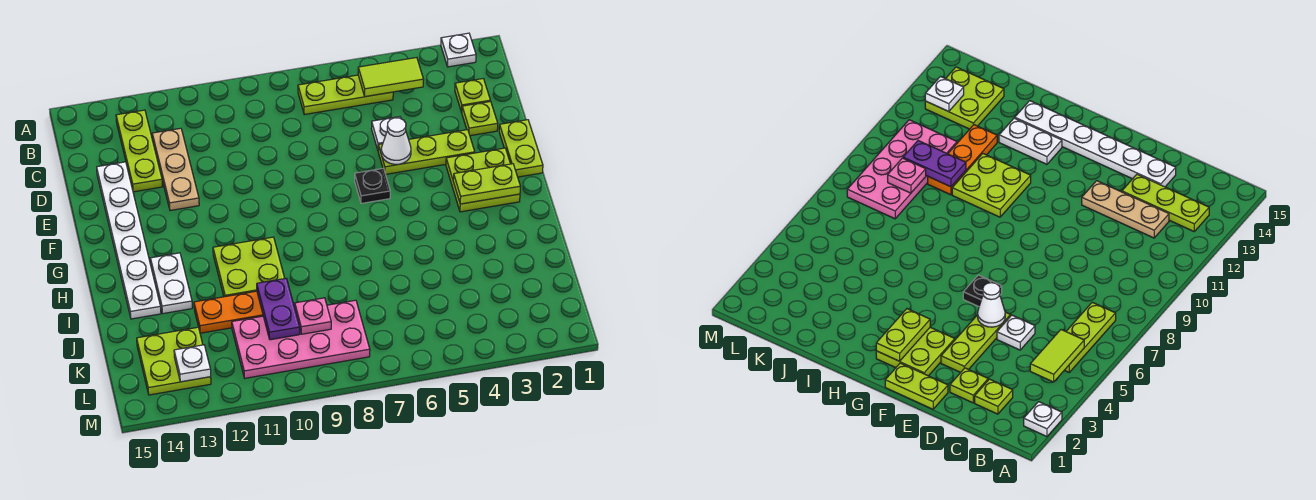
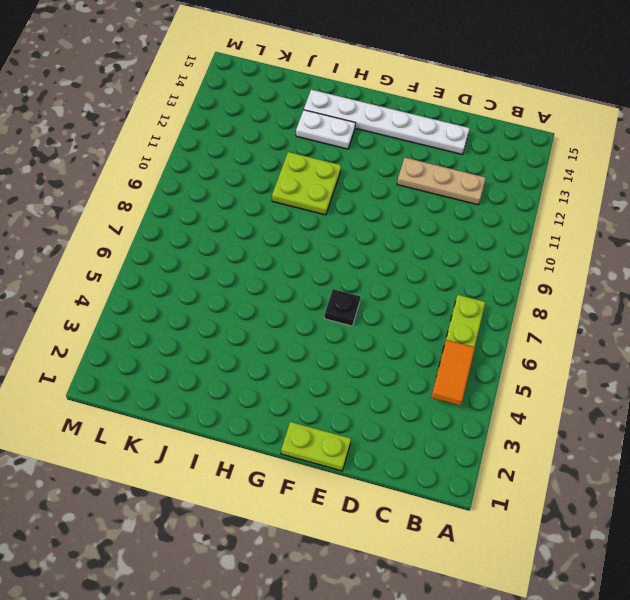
orange tile B4:B5 level 2 -> lime tile B4:B5 level 2
none -> white plate A2 level 1
none -> lime plate B13:D13 level 1
none -> lime plate C2 level 1

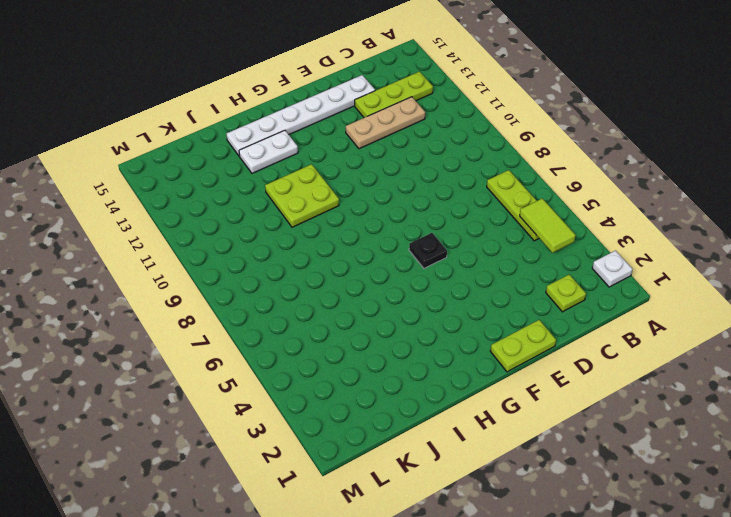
none -> lime plate D2 level 1
none -> white plate D5 level 1
none -> lime plate E3:E5 level 1

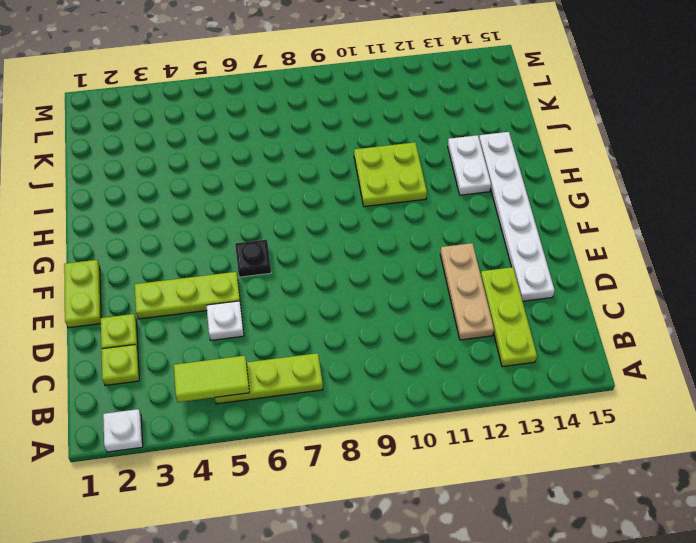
none -> lime plate F2:G3 level 1
none -> orange plate J10:J12 level 1
none -> pink plate K8:L11 level 1

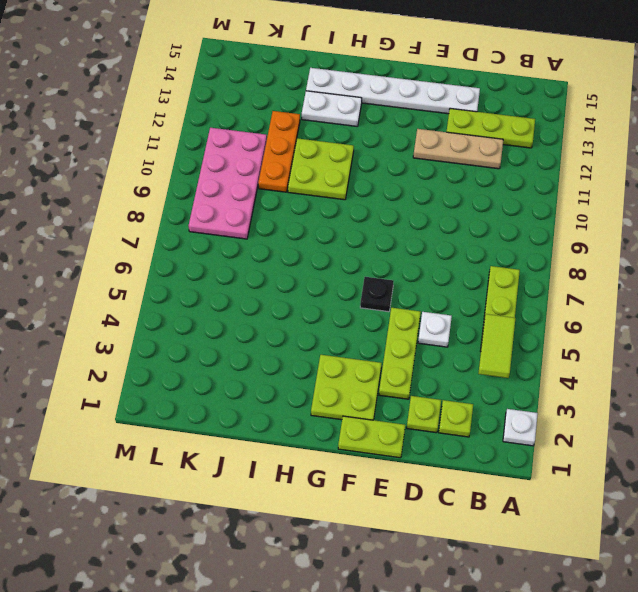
none -> lime plate K13:L14 level 1
none -> white cone E5 level 2
none -> lime plate G2:G3 level 2

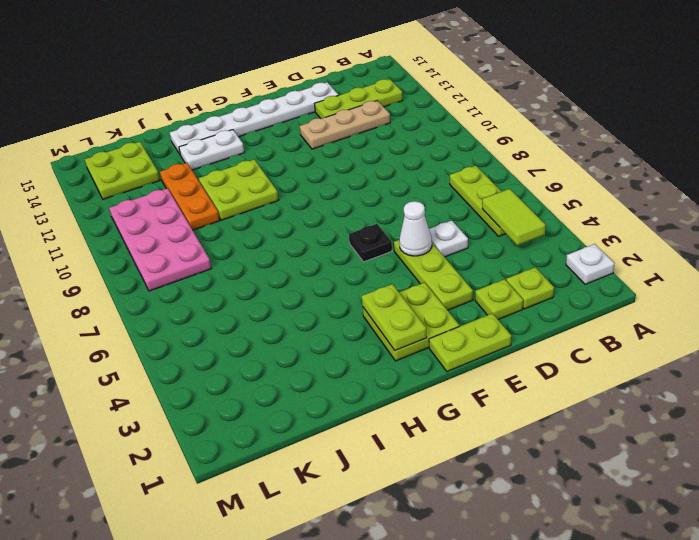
none -> purple plate J10:K10 level 2
none -> pink plate K9 level 2
none -> white plate L13 level 2

